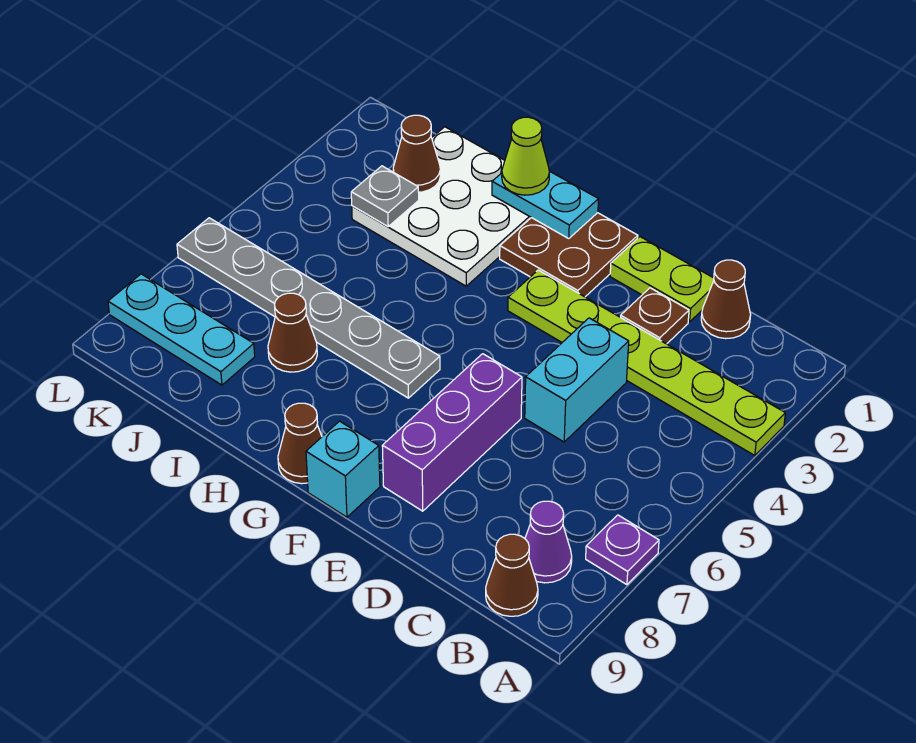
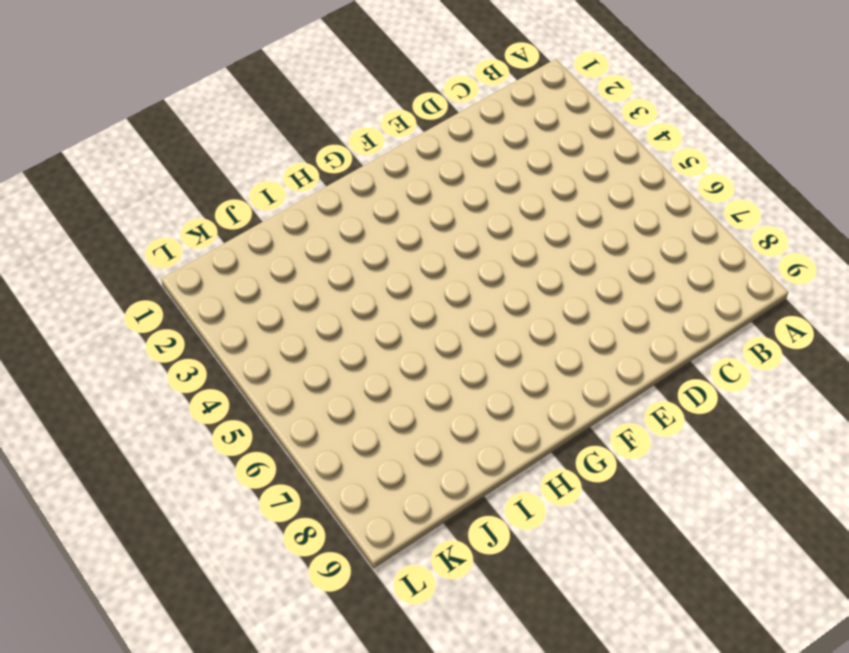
none -> lime plate A3:F3 level 1
none -> purple plate A7 level 1
none -> purple cone B8 level 1

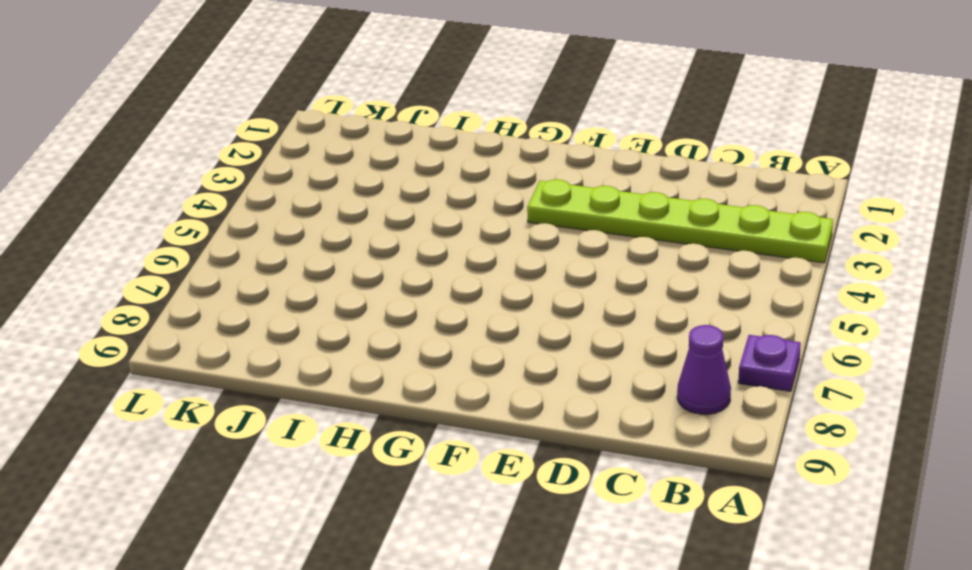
none -> brown cone B9 level 1
none -> brown cone C1 level 1
none -> lime plate D1:E1 level 1

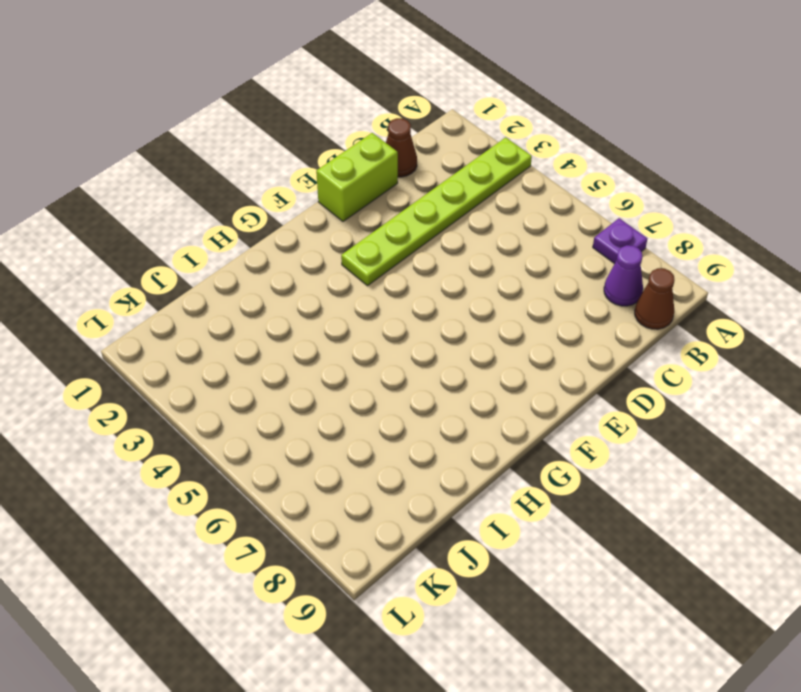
lime brick D1:E1 level 1 -> lime plate D1:E1 level 1
none -> brown plate D2 level 1
none -> cyan brick D4:D5 level 1
none -> purple brick E6:E8 level 1

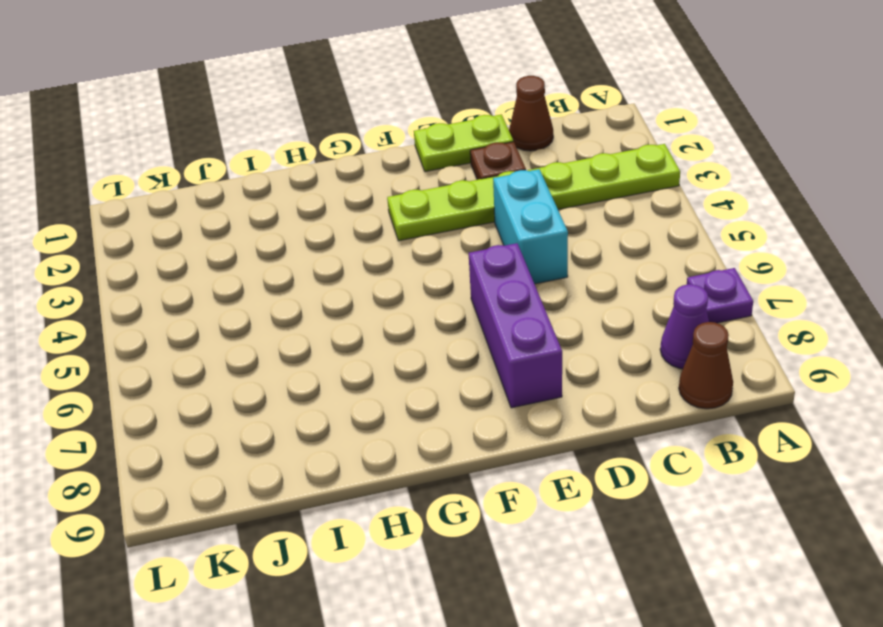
none -> brown plate F1:G2 level 1
none -> cyan brick F9 level 1
none -> grey plate G6:L6 level 1

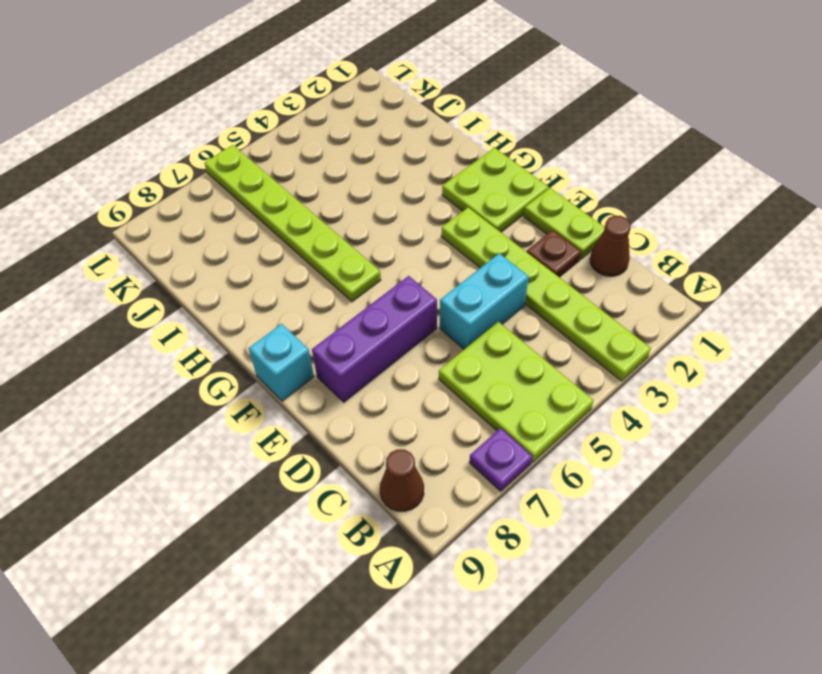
lime plate A5:C6 level 1 -> none
lime plate F1:G2 level 1 -> brown plate F1:G2 level 1
lime plate G6:L6 level 1 -> grey plate G6:L6 level 1
none -> purple cone B8 level 1
none -> brown cone G9 level 1
none -> white plate H1:J3 level 1

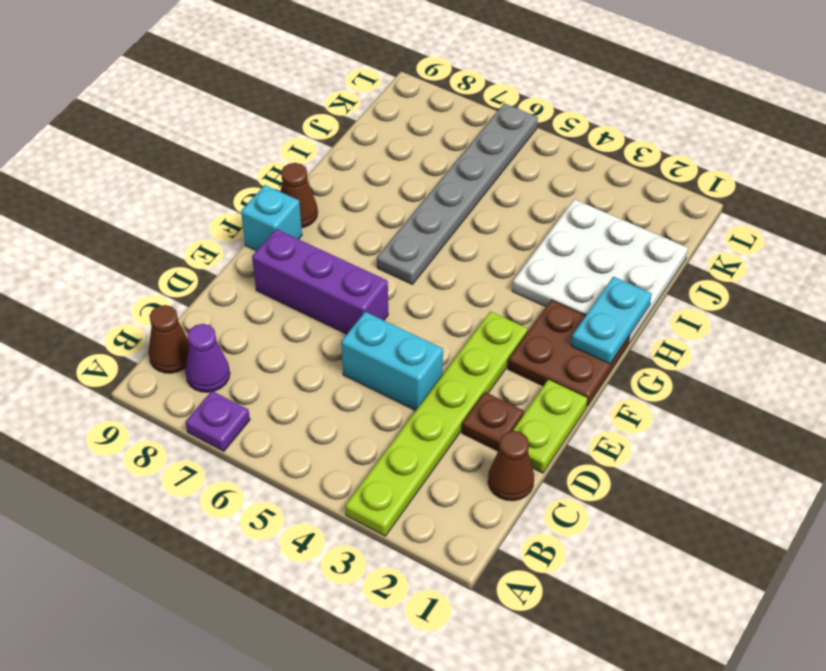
none -> brown cone I7 level 1
none -> cyan plate J8:L8 level 1
none -> brown cone J2 level 2

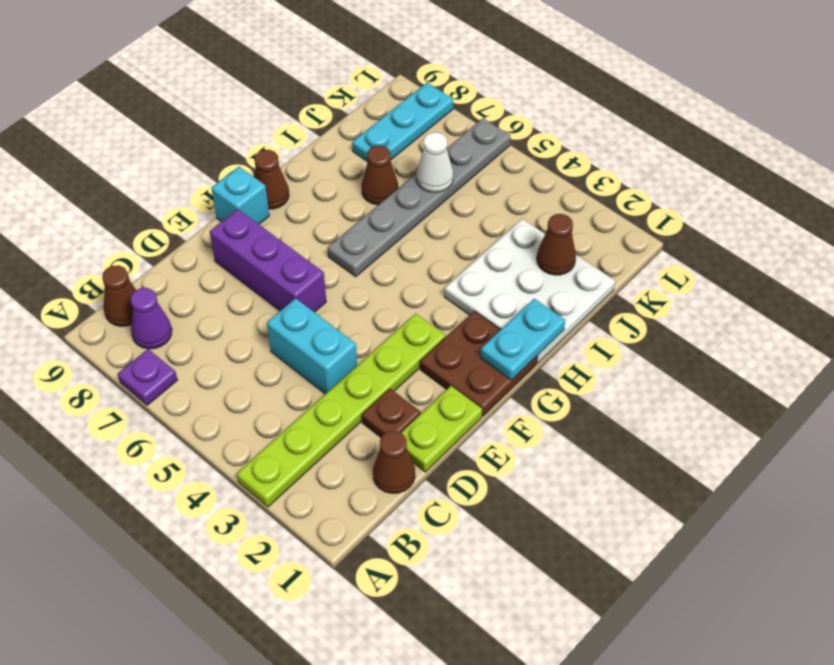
white cone J6 level 2 -> none
none -> grey plate J3 level 2
none -> lime cone H1 level 3

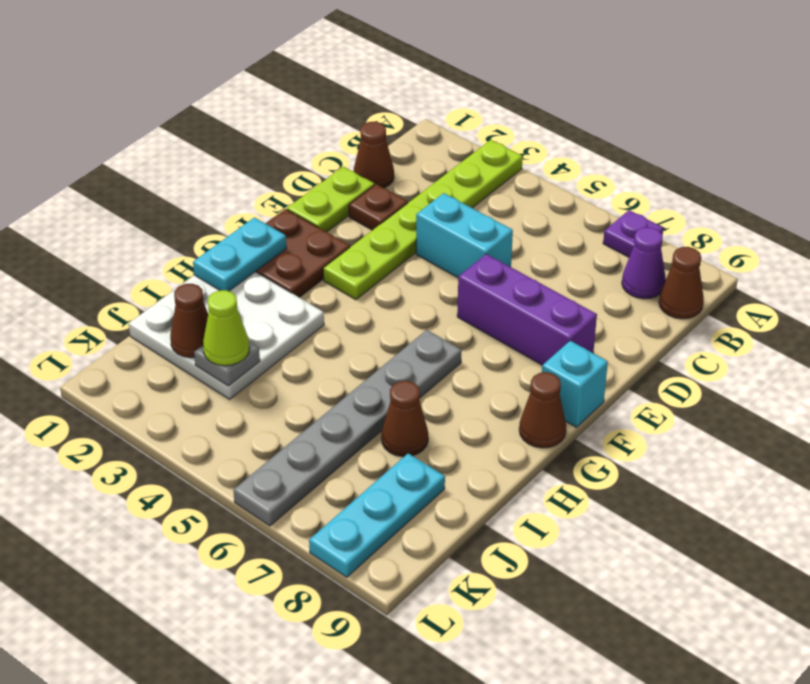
lime cone J3 level 3 -> lime cone H1 level 3

